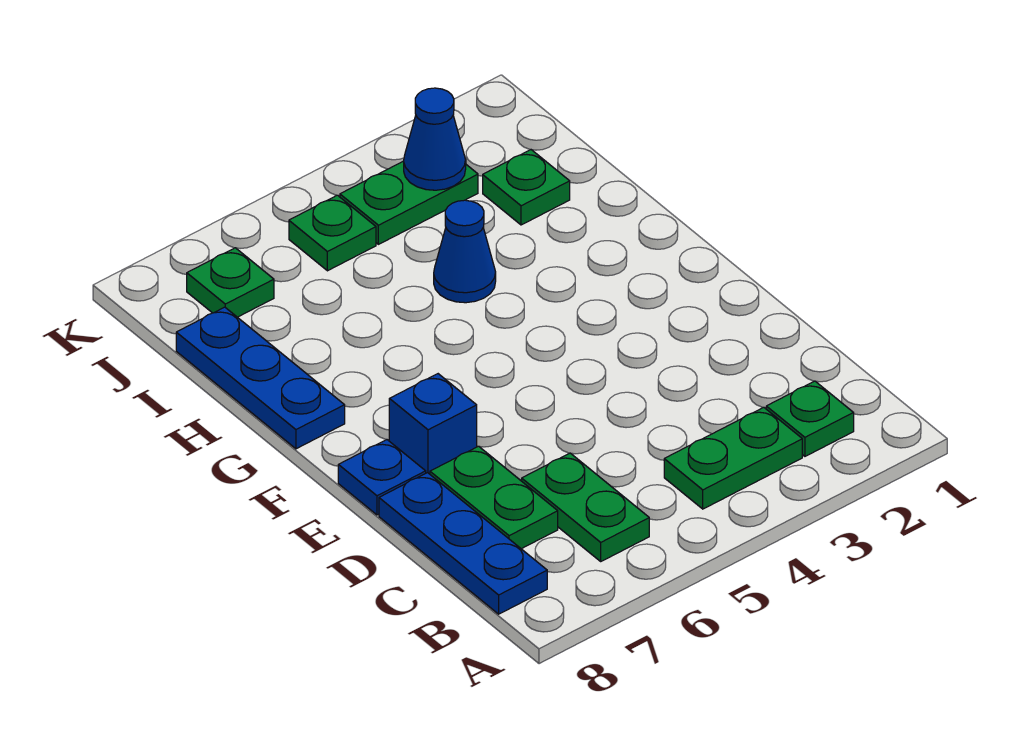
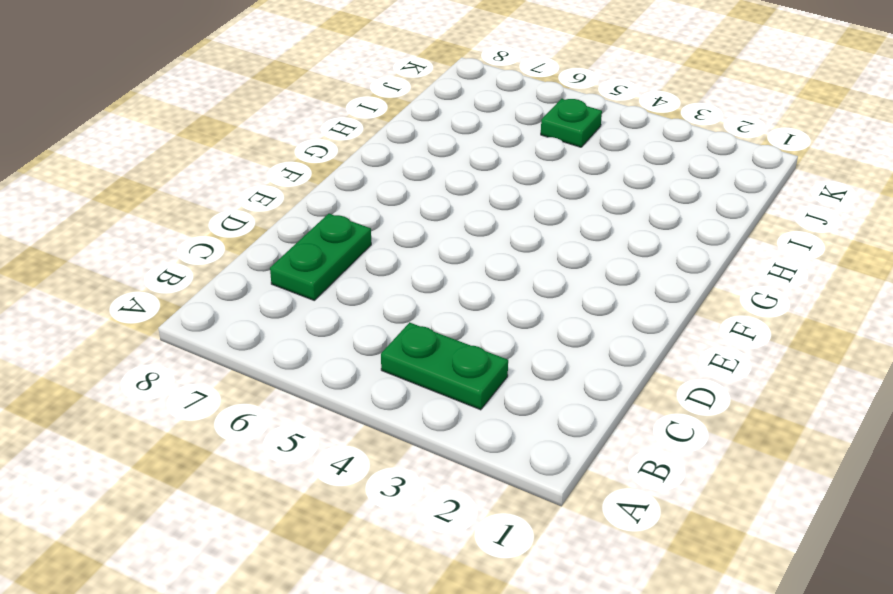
none -> green plate B2 level 1
none -> green plate B6:C6 level 1
none -> blue plate B8:D8 level 1

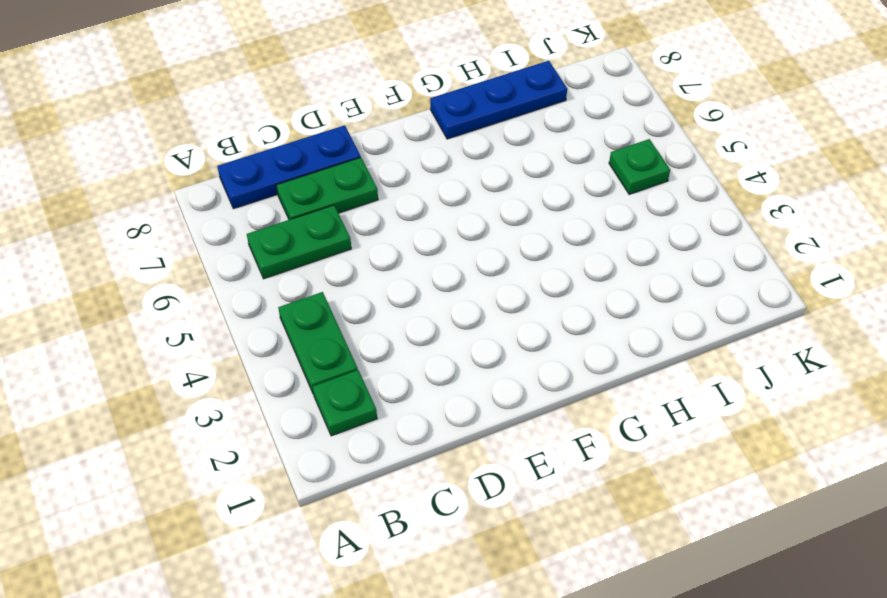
none -> blue brick E7 level 1
none -> blue plate E8 level 1
none -> blue cone H4 level 1

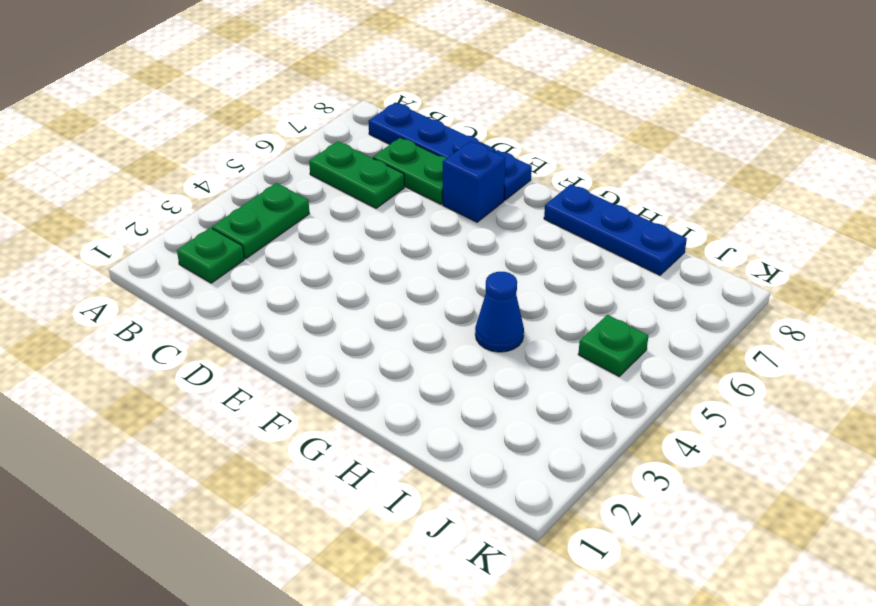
none -> green plate I2 level 1
none -> green plate J3:J4 level 1
none -> green plate J7 level 1

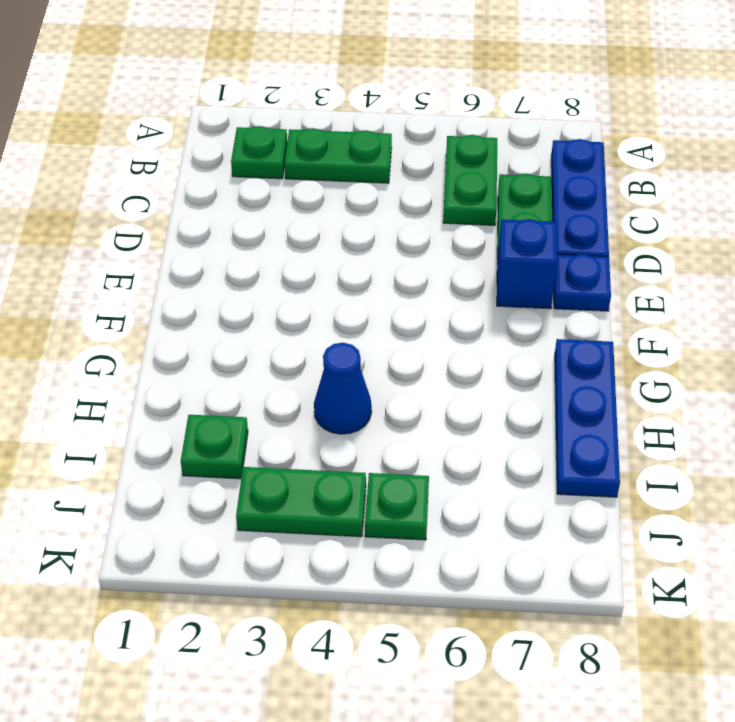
none -> green plate J7 level 1
none -> blue cone J3 level 2

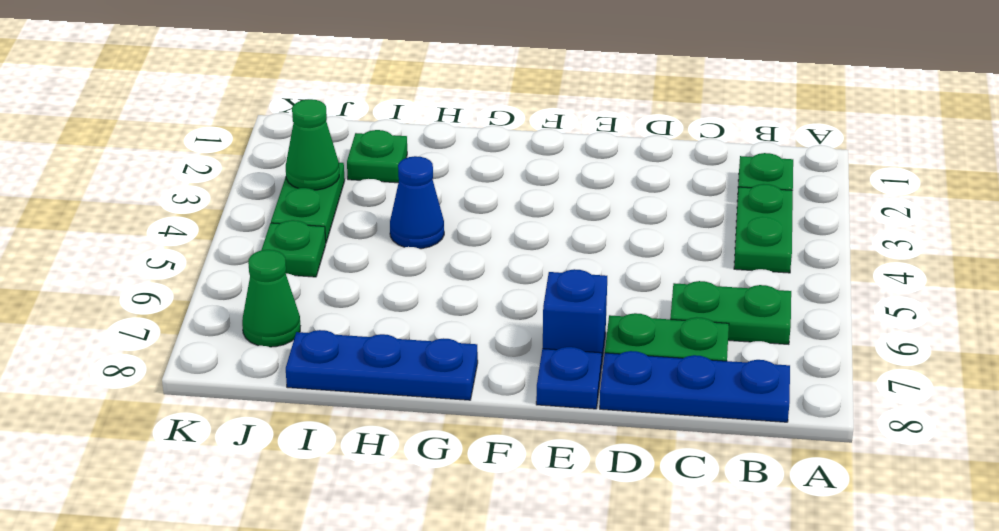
green cone J3 level 2 -> blue cone J3 level 2
green cone J7 level 1 -> green plate J7 level 1

